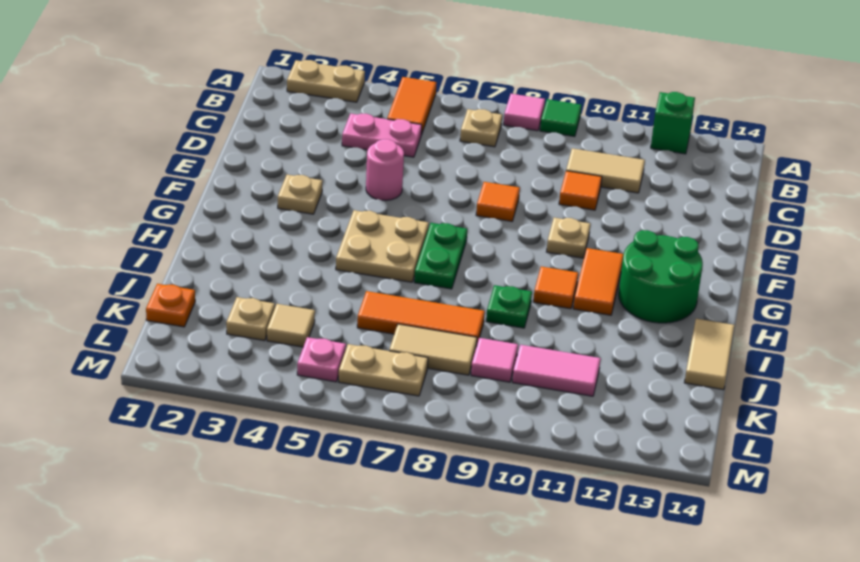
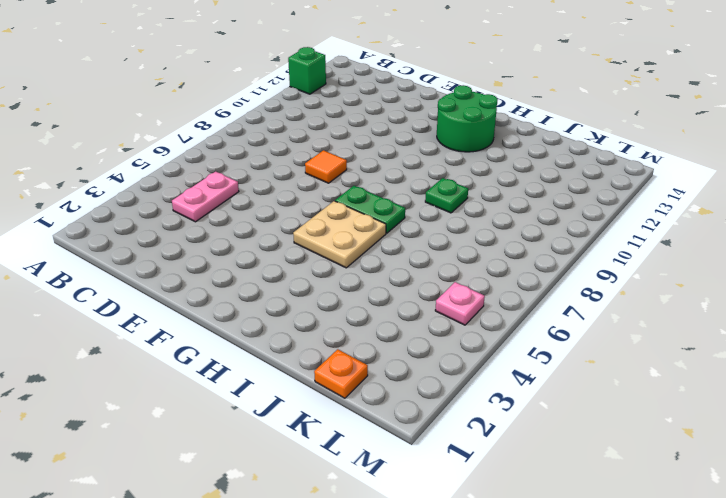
none -> tan plate A2:A3 level 1
none -> orange tile A5:B5 level 1
none -> pink tile A8 level 1

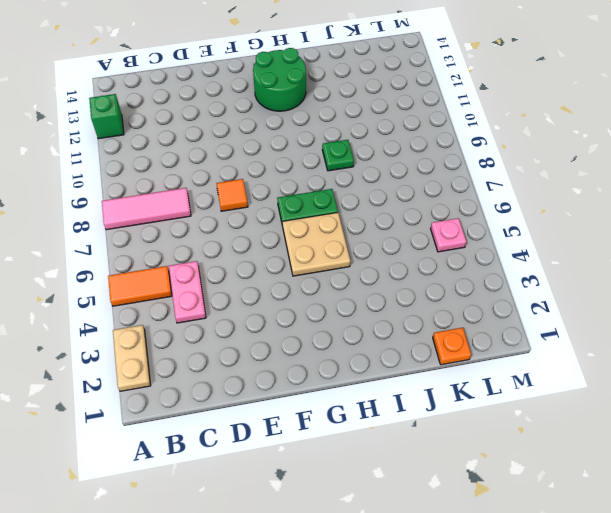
pink tile A8:C8 level 1 -> pink tile A8 level 1
none -> green tile A9 level 1
none -> tan plate B7 level 1
none -> tan tile C10:C11 level 1

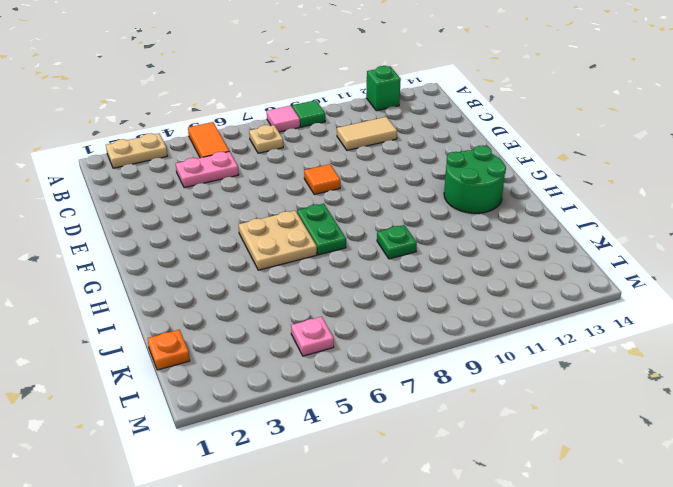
none -> orange tile D10 level 1
none -> pink round brick E5 level 1
none -> tan plate F3 level 1

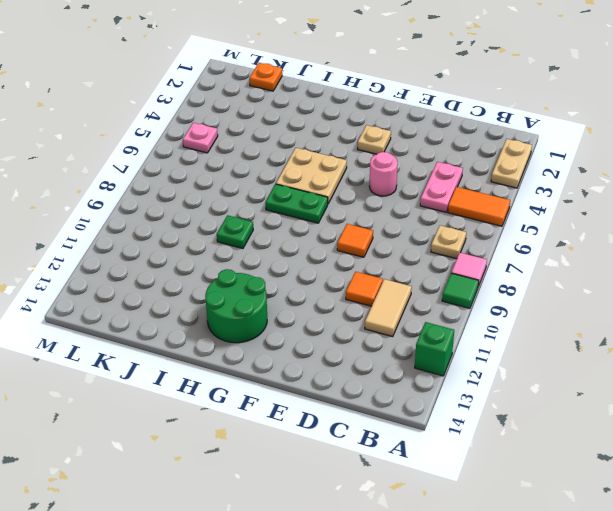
none -> tan plate F10 level 1
none -> orange tile G11:H11 level 1
none -> orange tile H10 level 1

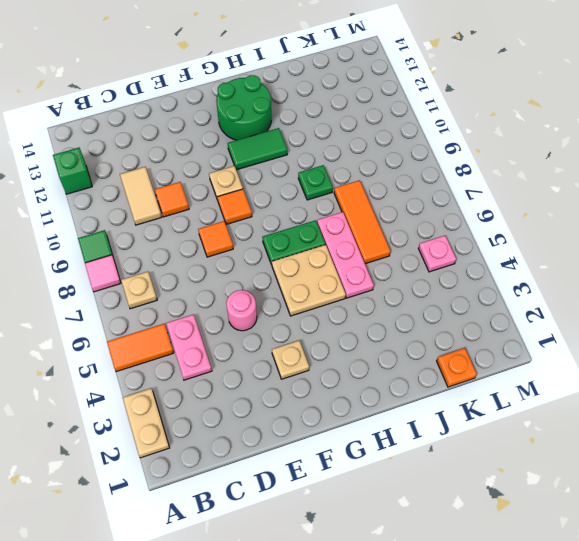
orange tile F9 level 1 -> orange tile H10 level 1
green tile G11:H11 level 1 -> orange tile G11:H11 level 1
pink plate I5:I7 level 1 -> none
none -> tan tile I14:J14 level 1
none -> tan plate K3 level 1
none -> tan tile K4 level 1

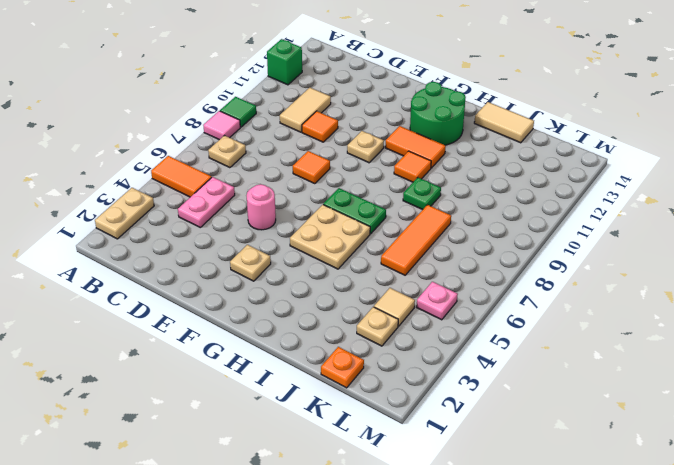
none -> tan tile K7:K8 level 1
none -> pink tile K9 level 1
none -> pink tile K10:K11 level 1

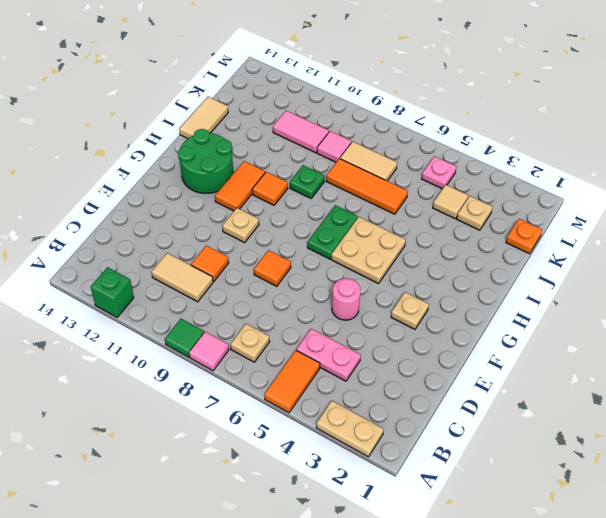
none -> tan plate L6:L7 level 1

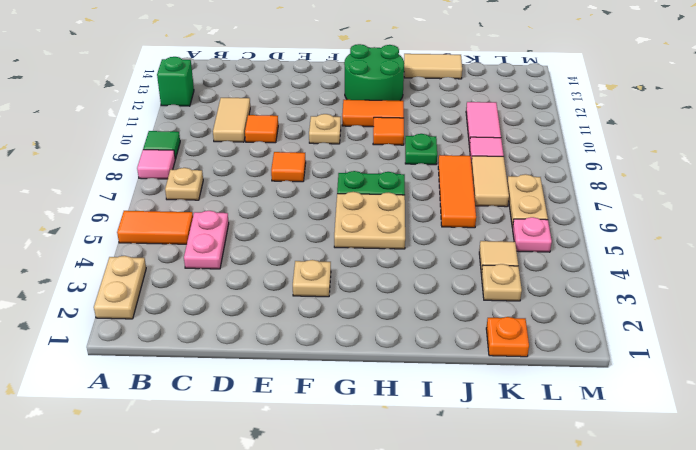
none -> pink round brick E5 level 1

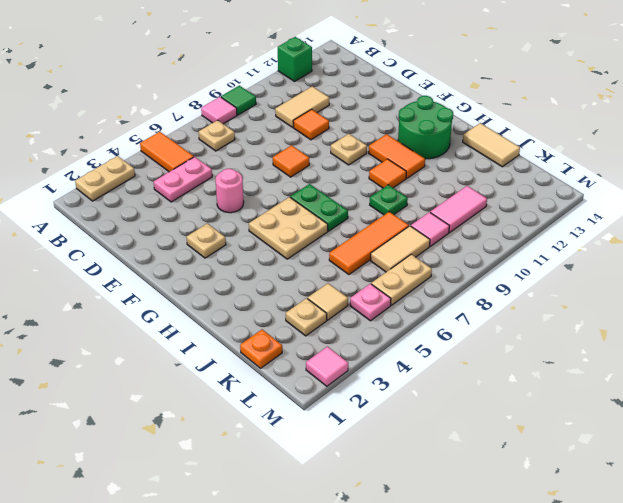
pink tile M2 level 1 -> none

